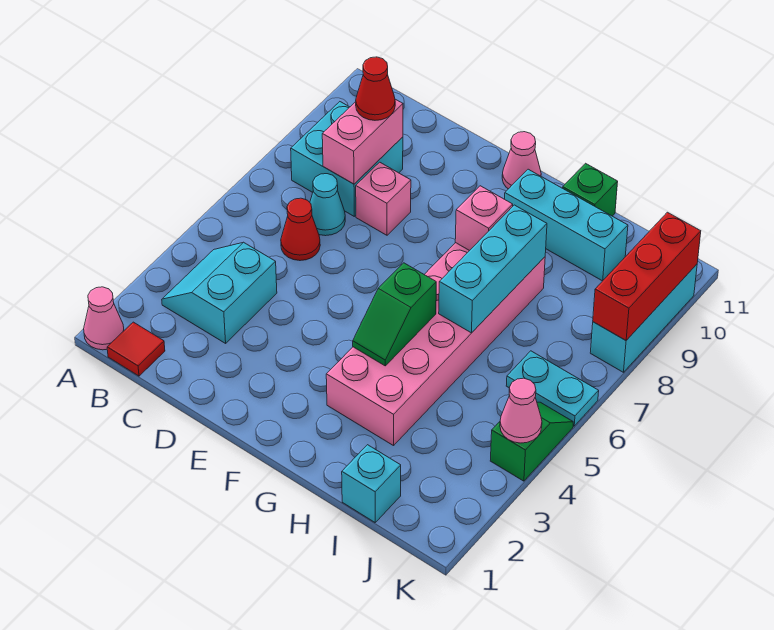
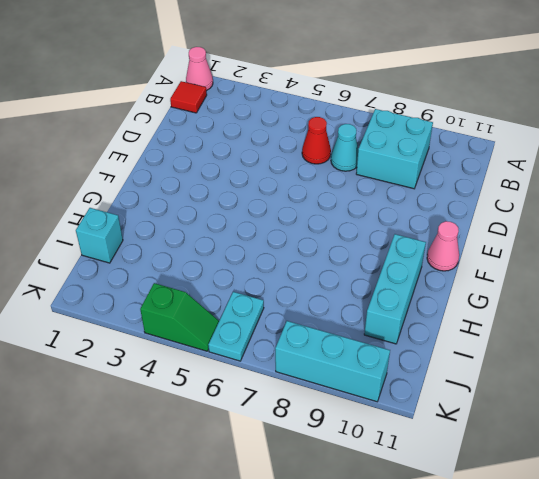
none -> cyan slope B3:C4 level 1 top C
none -> pink brick D8 level 1
none -> pink brick G3:H8 level 1

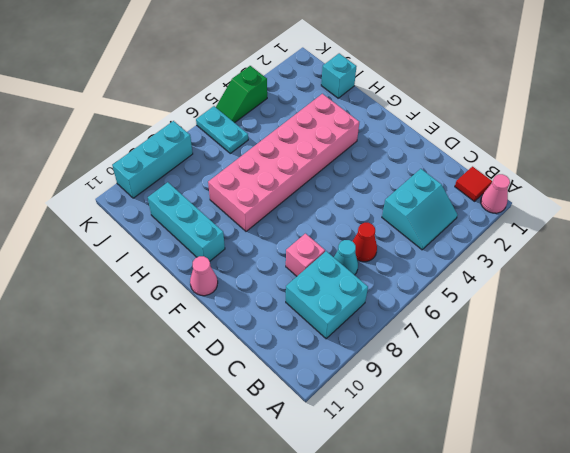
none -> green brick H11 level 1
none -> pink brick C8:C9 level 2
none -> green slope G4:G5 level 2 top 5

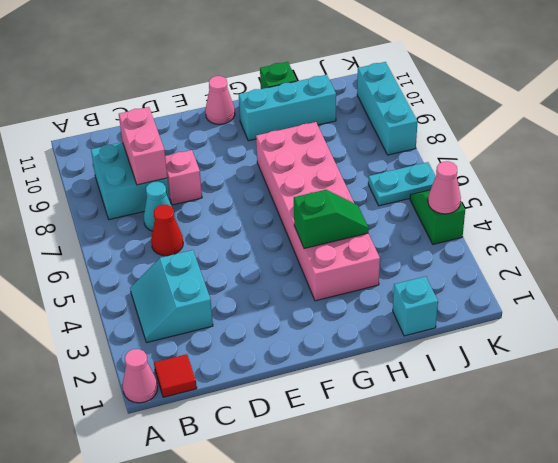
green slope G4:H4 level 2 top G -> green slope G4:G5 level 2 top 5
none -> pink brick G8 level 2
none -> cyan brick H6:H8 level 2
none -> red brick K8:K10 level 2

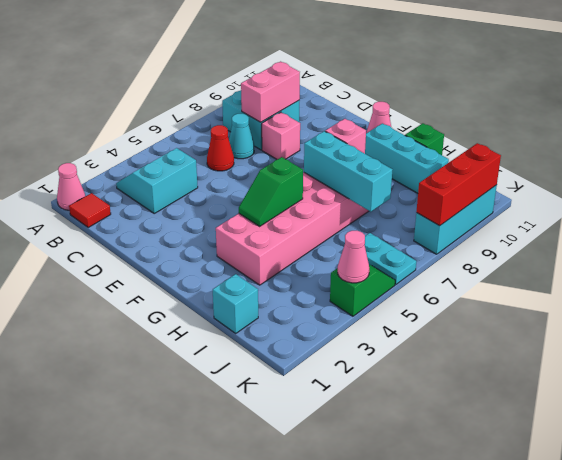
cyan brick G7:I7 level 2 -> cyan brick H6:H8 level 2
none -> red cone C9 level 3

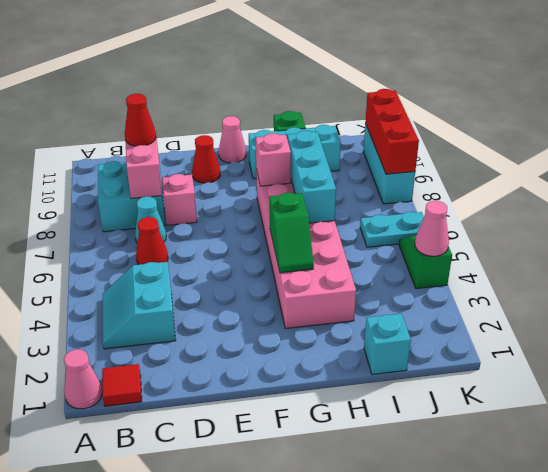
red cone E10 level 1 -> none

